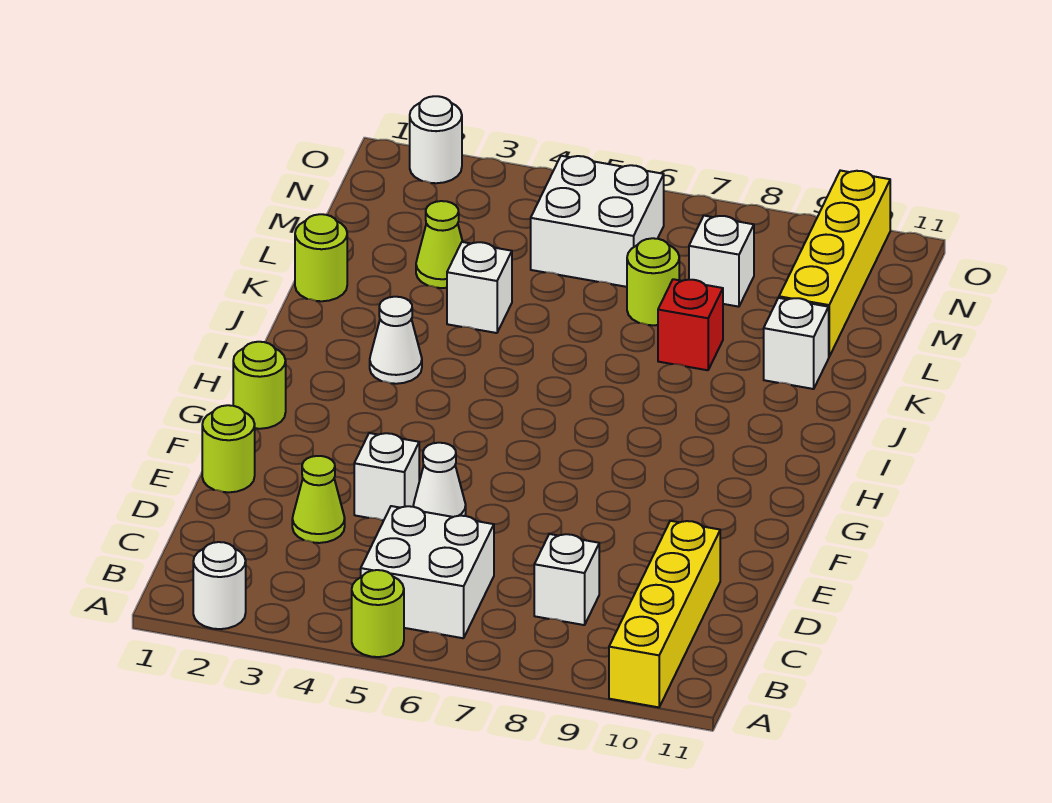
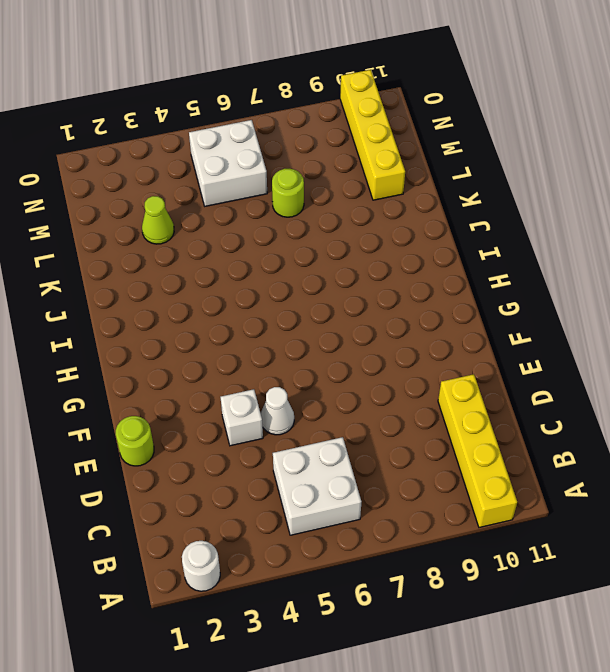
none -> lime round brick A5 level 1
none -> white brick C8 level 1
none -> lime cone D3 level 1

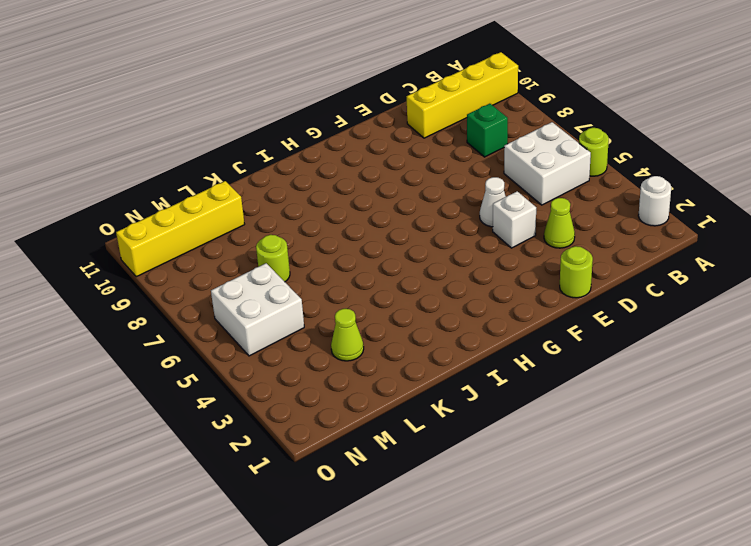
green brick C8 level 1 -> white brick C8 level 1
none -> lime round brick G1 level 1
none -> white cone I3 level 1
none -> lime round brick K1 level 1

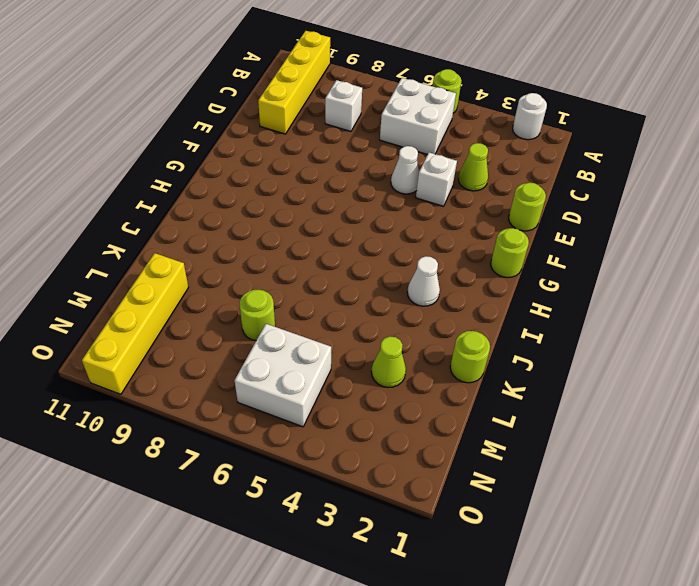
none -> white brick K4 level 1
none -> red brick K8 level 1
none -> white brick K10 level 1

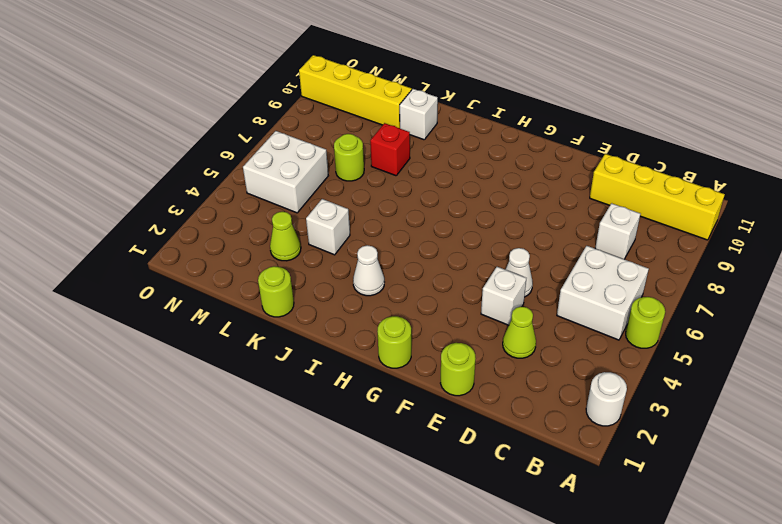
none -> white brick M8 level 1
none -> white round brick O2 level 1

